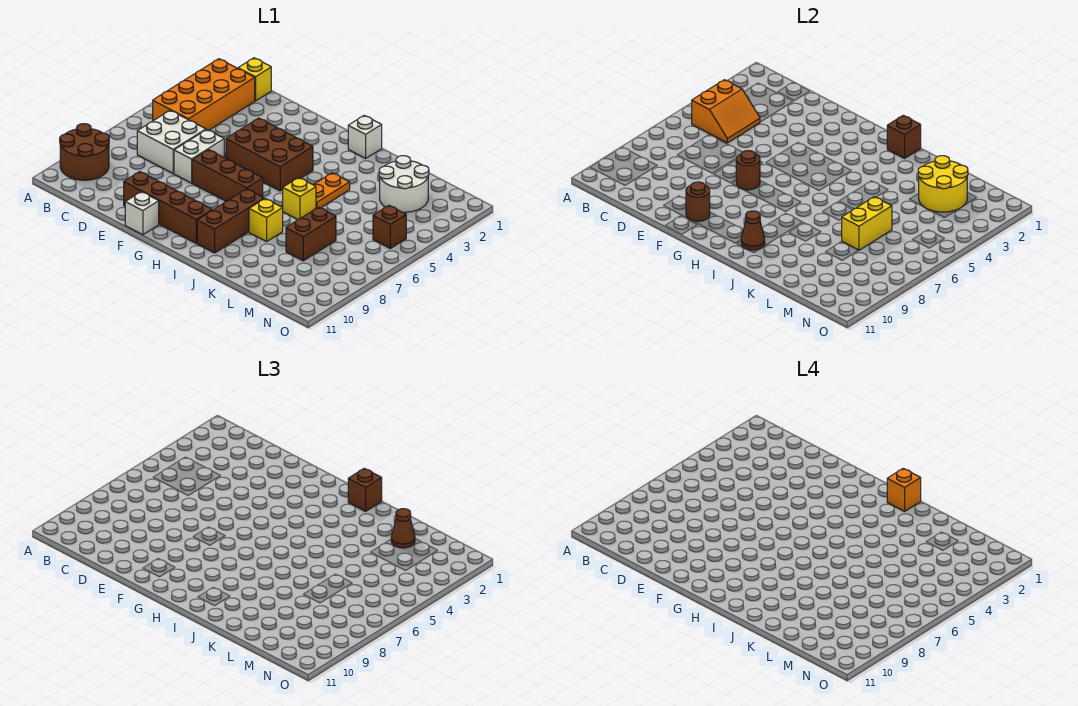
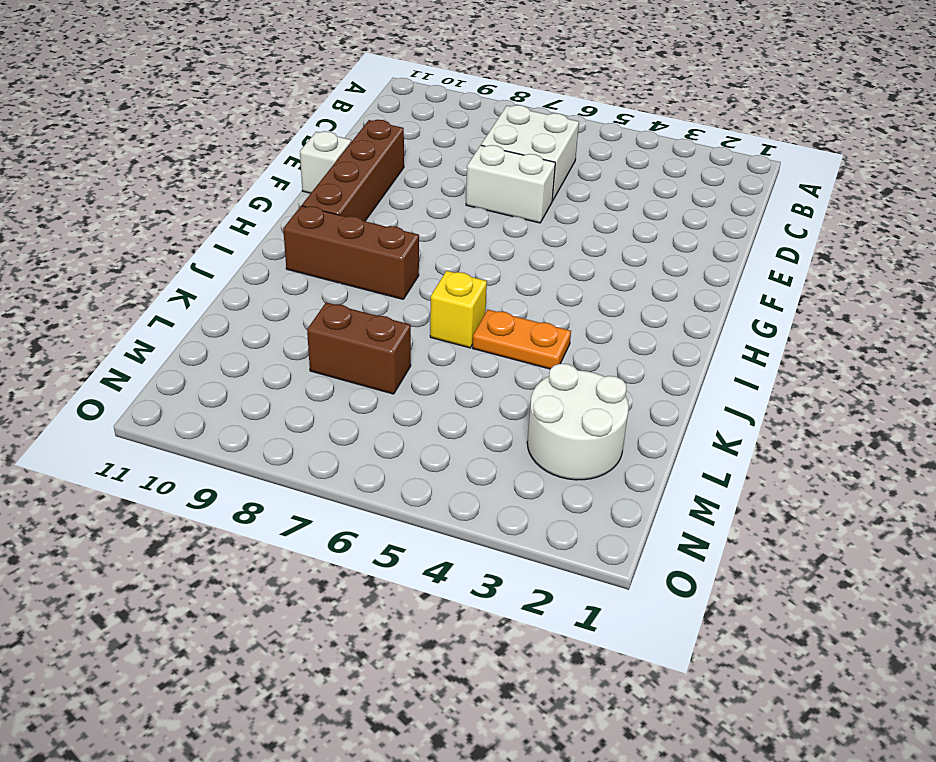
none -> brown round brick A9:B10 level 1
none -> orange brick B2:C5 level 1
none -> yellow brick C1 level 1

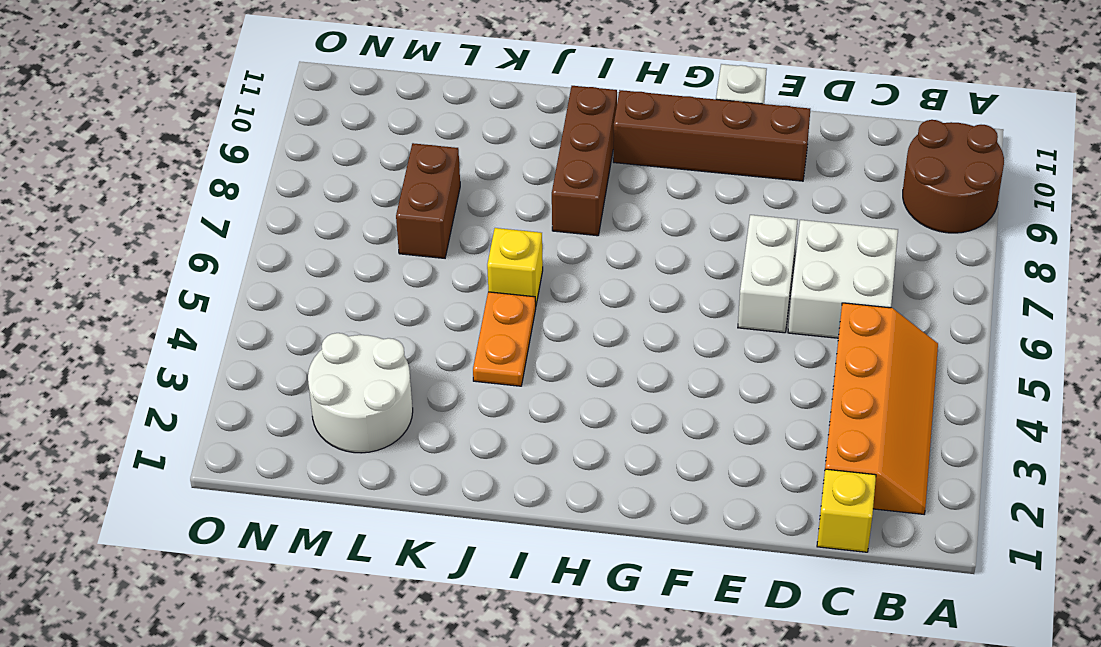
orange slope B2:C5 level 1 top C -> orange brick B2:C5 level 1
none -> brown brick F4:H5 level 1
none -> brown brick F7:H7 level 1
none -> white brick I1 level 1

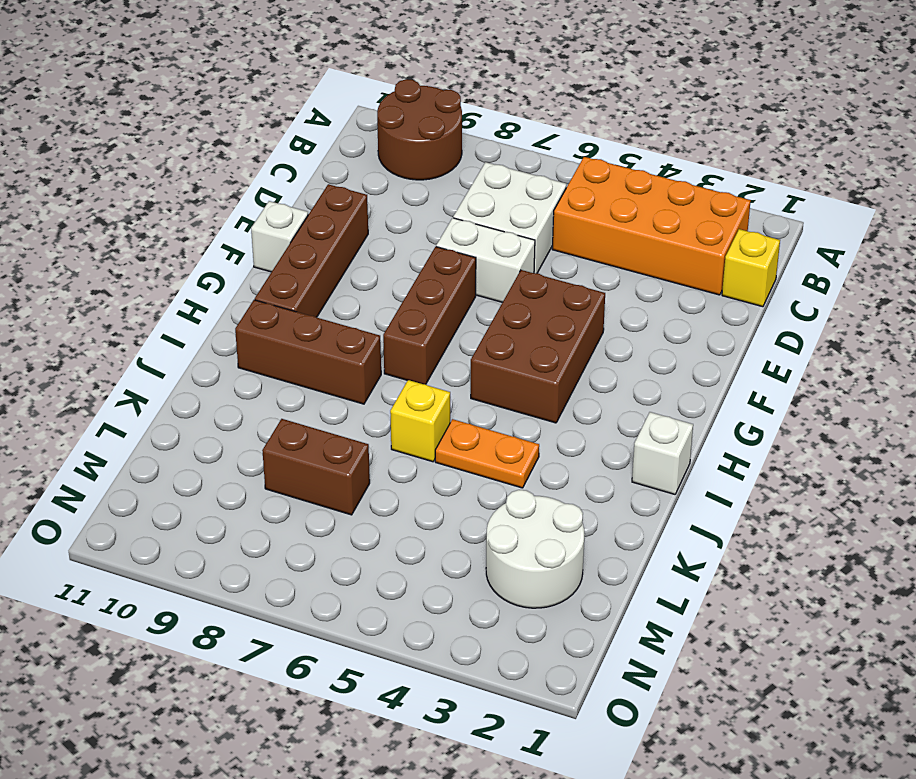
none -> yellow brick J8 level 1
none -> brown brick N5 level 1
none -> orange slope B4:C5 level 2 top B

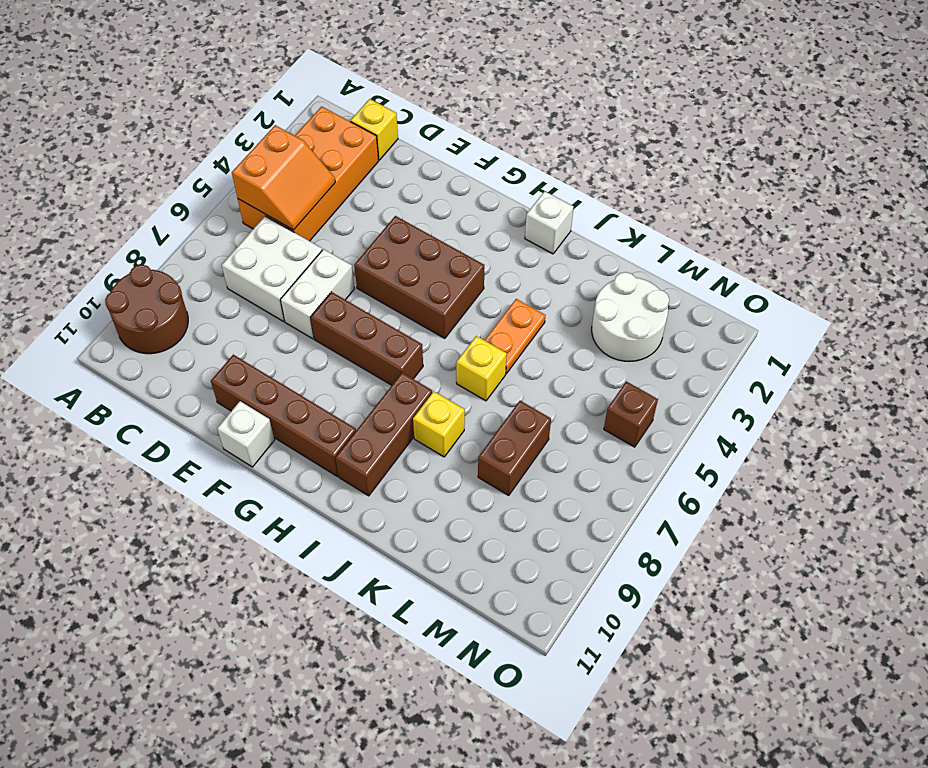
none -> brown round brick F7 level 2
none -> brown round brick F10 level 2
none -> brown brick I1 level 2

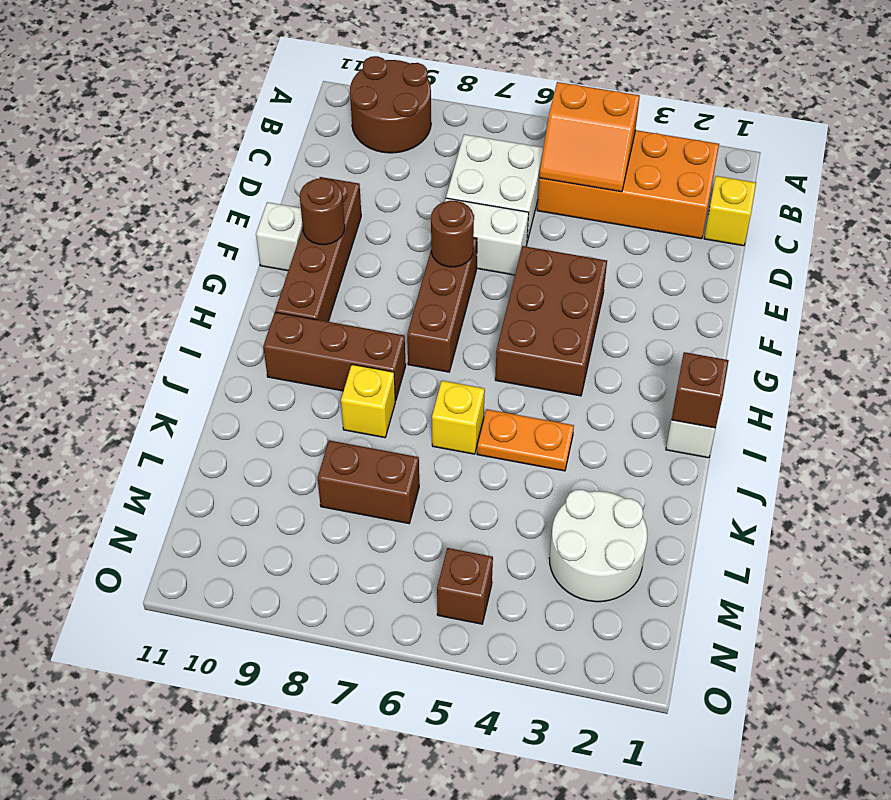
none -> brown cone I10 level 2
none -> yellow round brick L2:M3 level 2
none -> yellow brick L6:L7 level 2

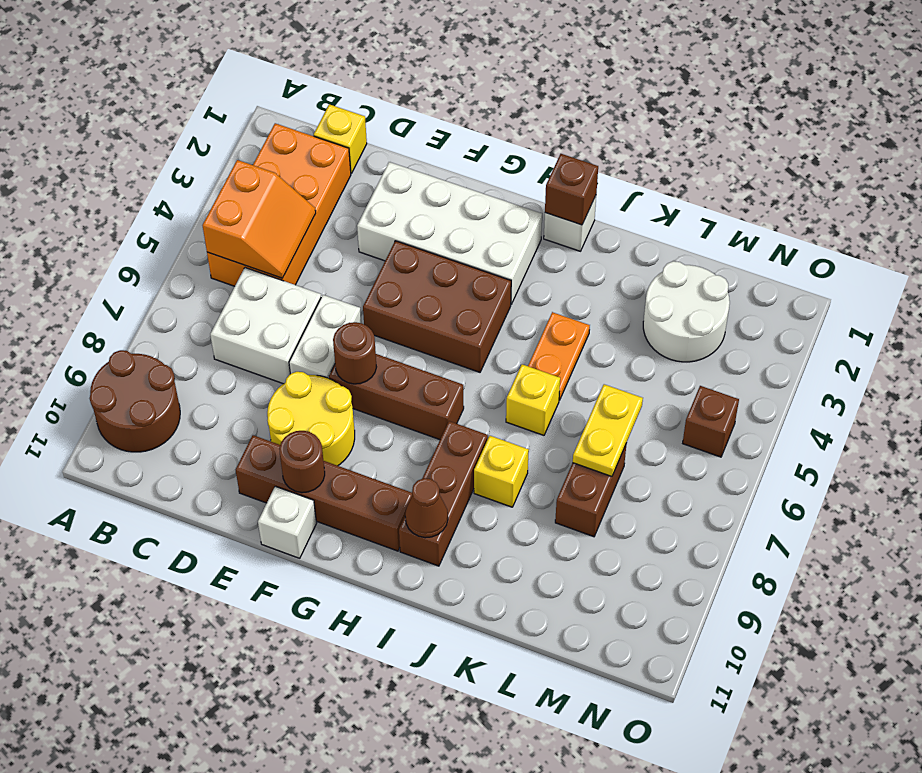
white brick E2:H3 level 1 -> none
yellow round brick E8:F9 level 1 -> yellow round brick L2:M3 level 2
yellow plate L6:L7 level 2 -> yellow brick L6:L7 level 2
none -> brown brick I1 level 3
none -> brown cone L2 level 3
none -> orange brick I1 level 4

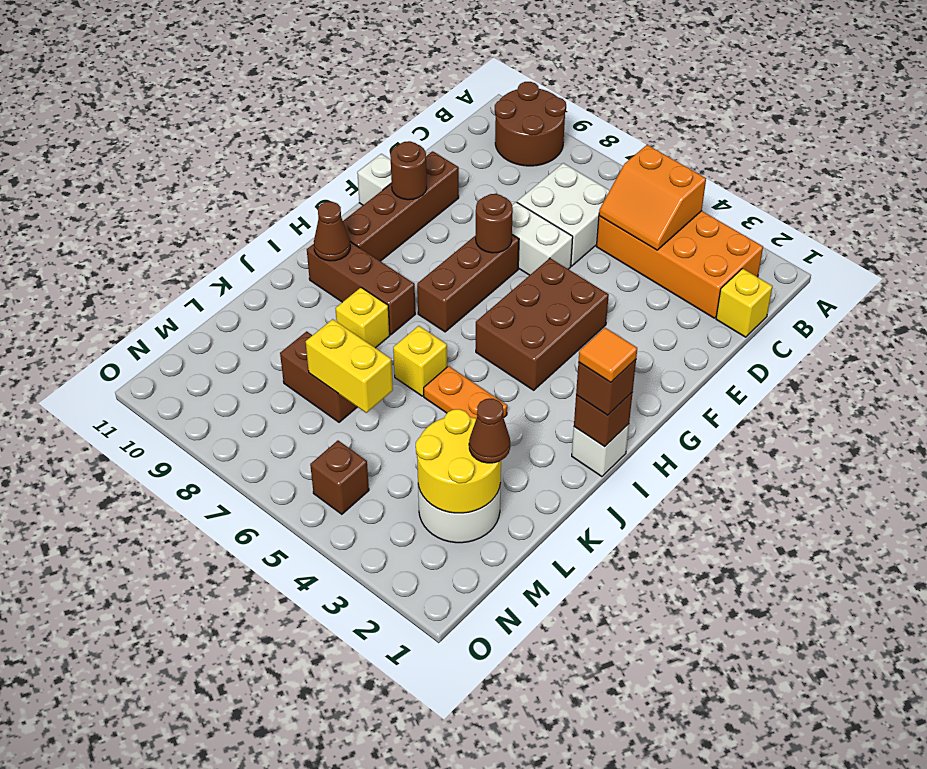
orange tile I1 level 4 -> orange brick I1 level 4

